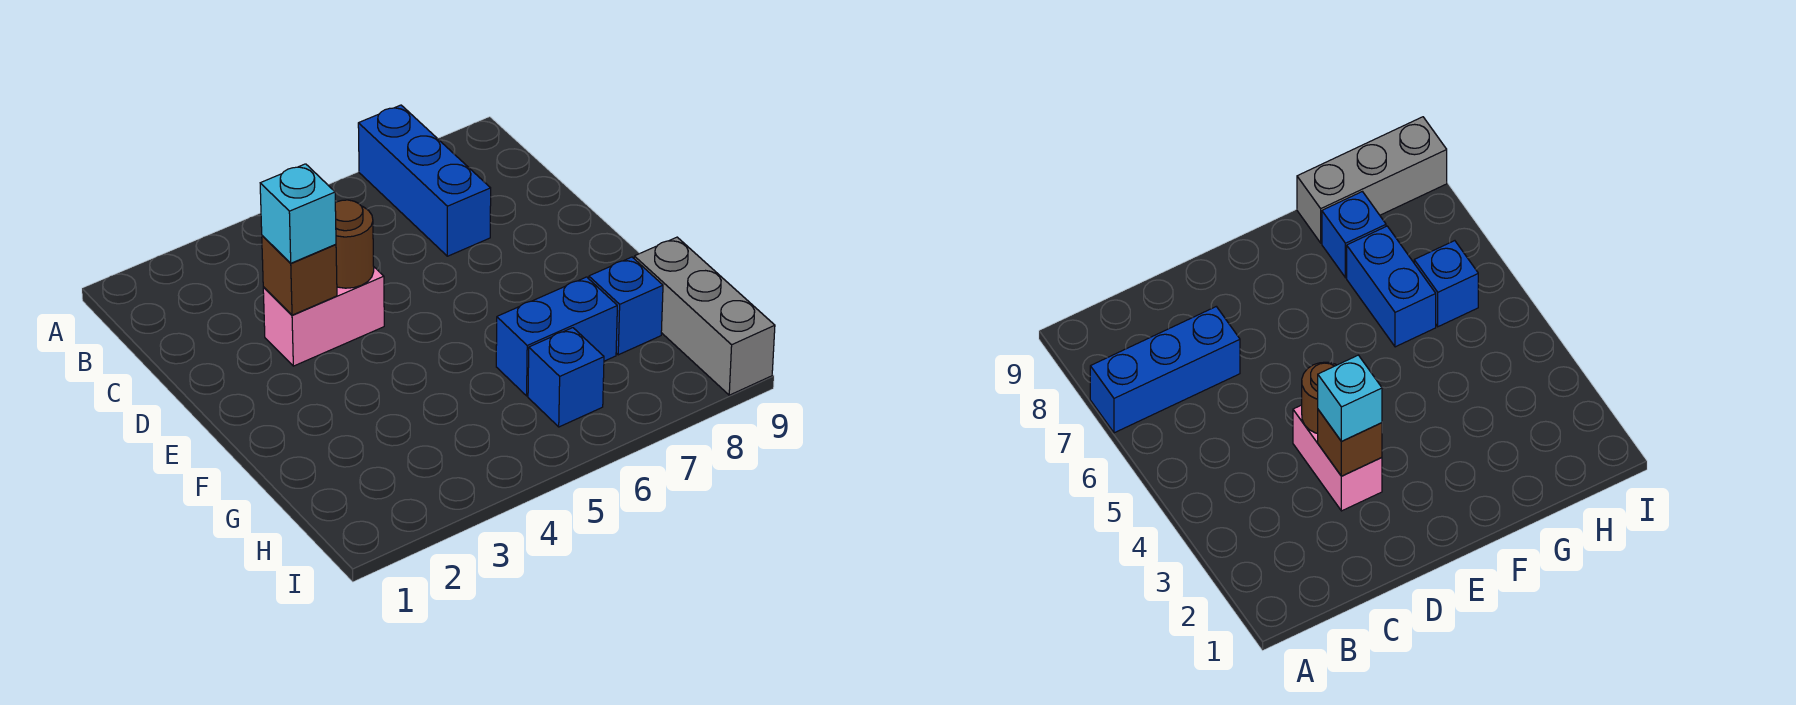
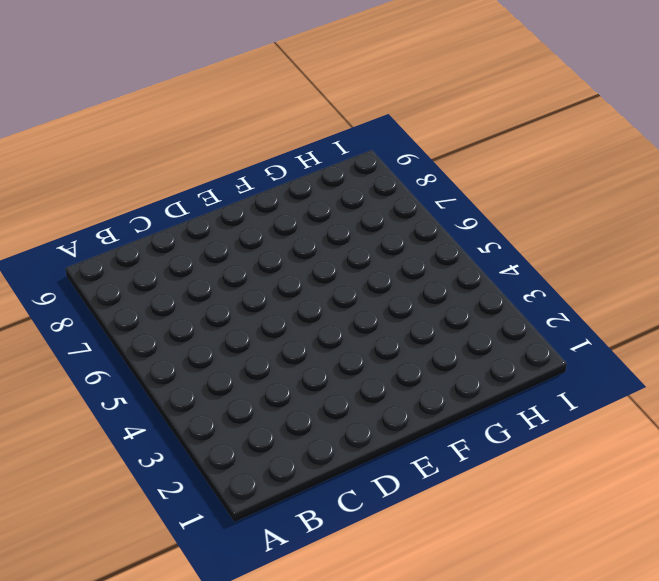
none -> blue brick A7:C7 level 1
none -> pink brick D3:D4 level 1

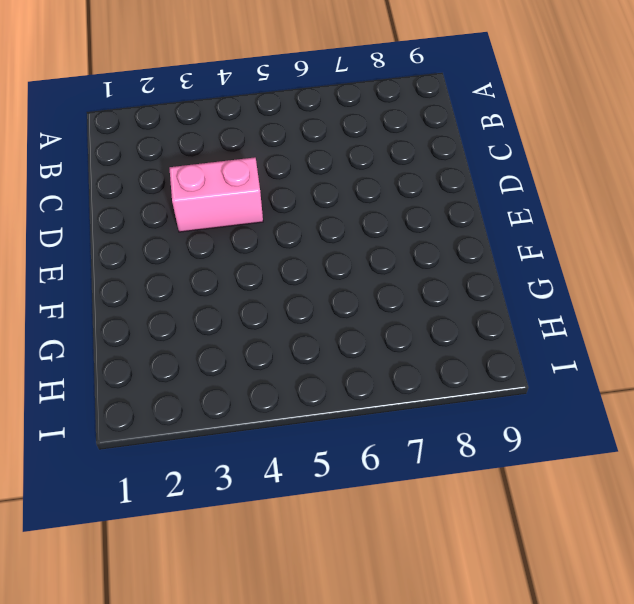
none -> blue brick A7:C7 level 1
none -> blue brick G6:G7 level 1

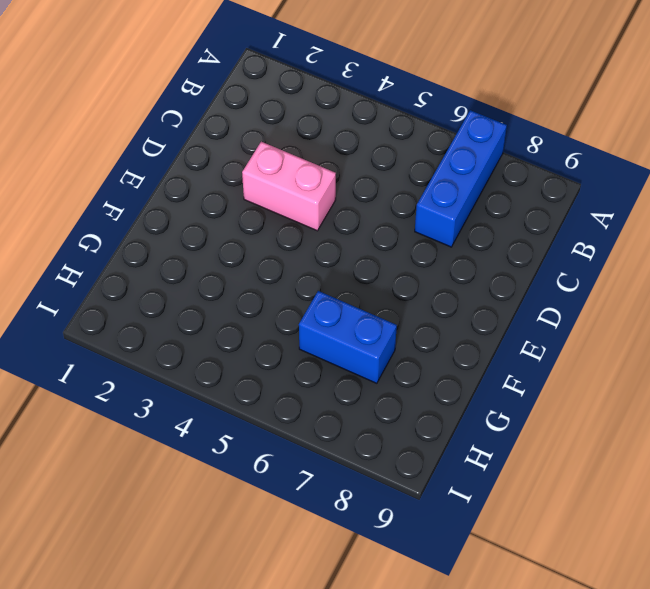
none -> blue brick G8 level 1
none -> grey brick G9:I9 level 1

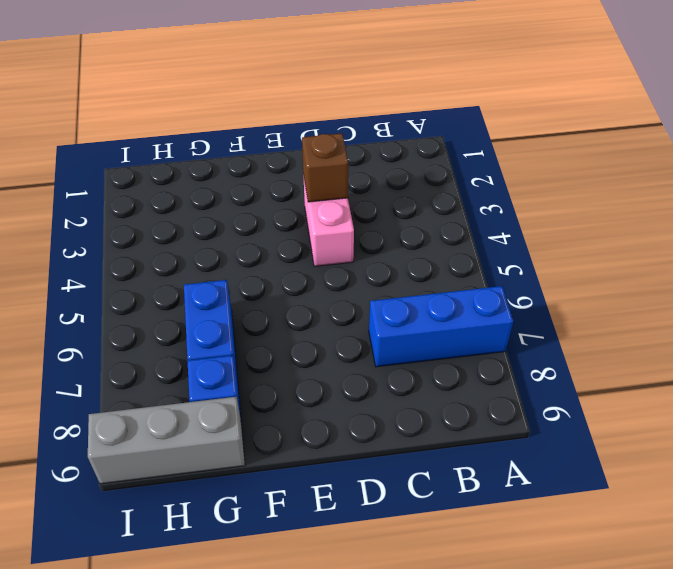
none -> blue brick H6 level 1
none -> brown round brick D4 level 2

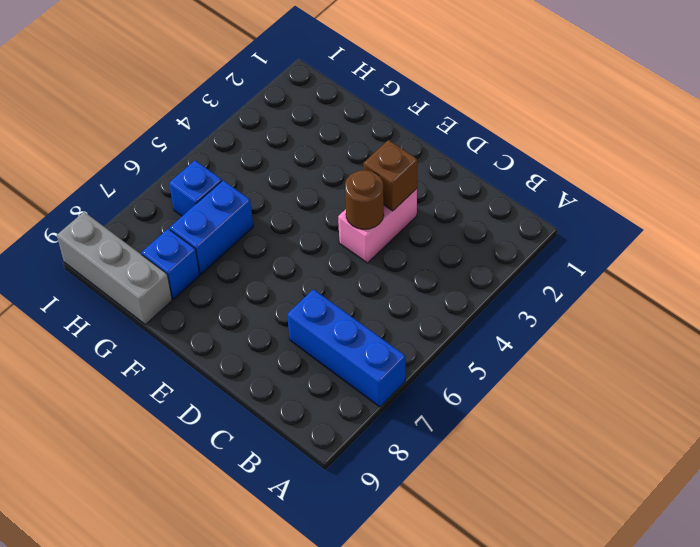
none -> cyan brick D3 level 3

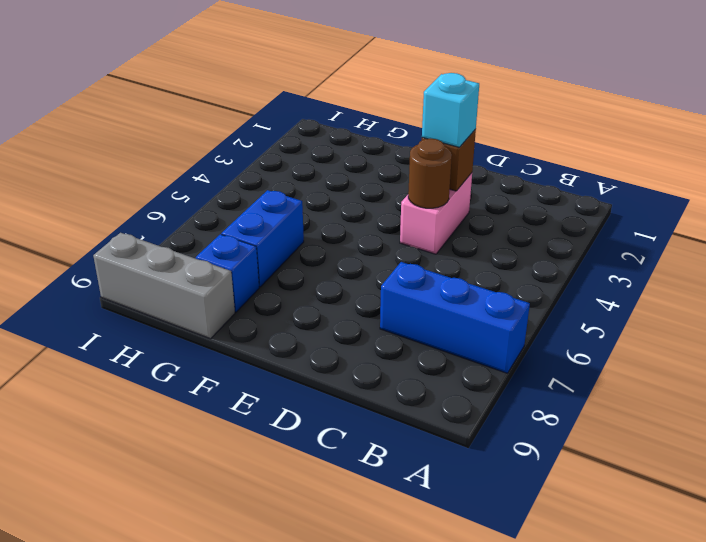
none -> blue brick H6 level 1

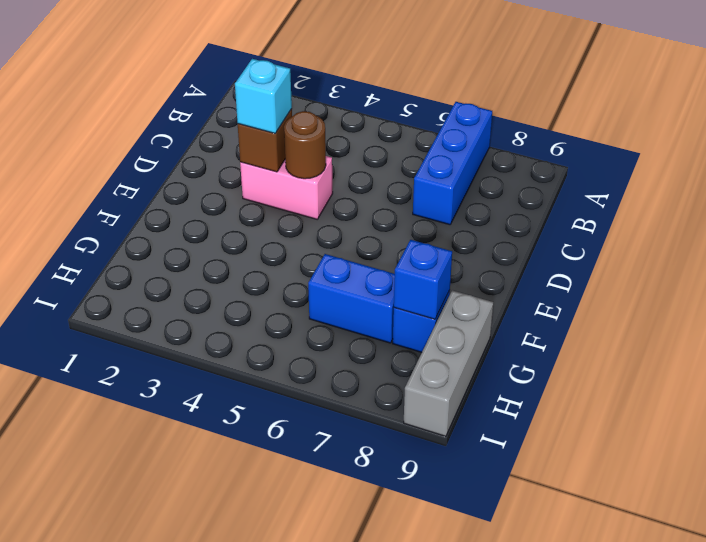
blue brick G8 level 2 -> blue brick H6 level 1

